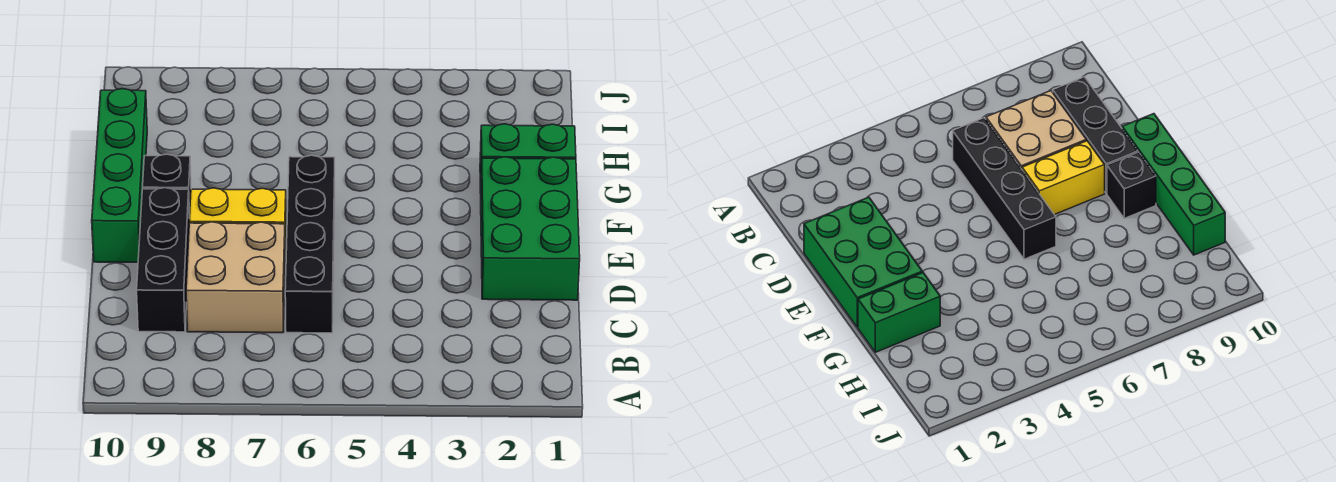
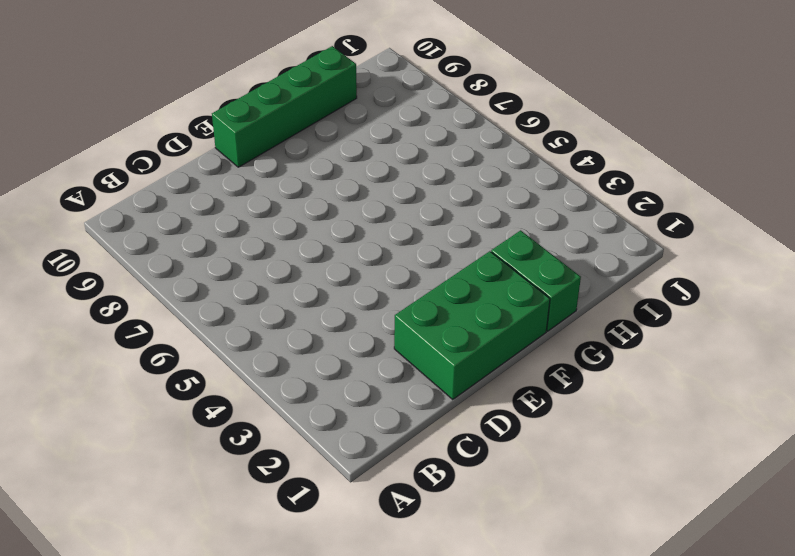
none -> black brick C6:F6 level 1
none -> tan brick C7:D8 level 1

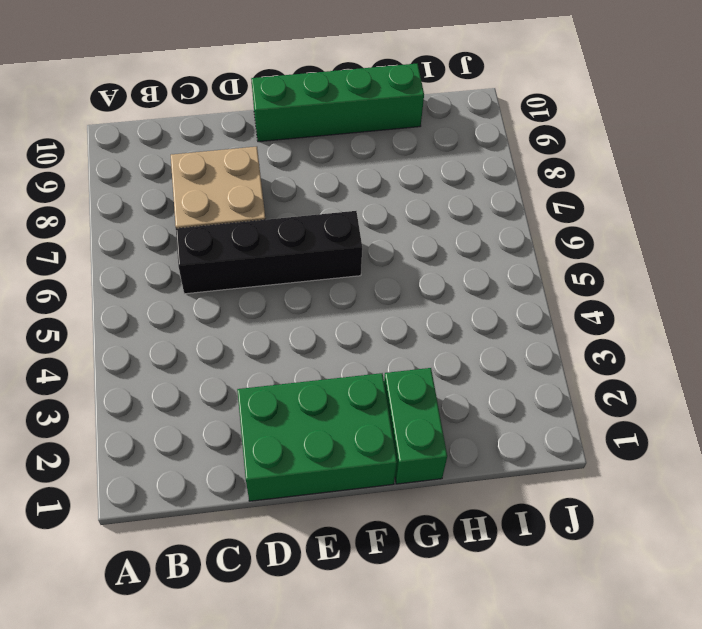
none -> black brick C9:E9 level 1
none -> yellow brick E7:E8 level 1

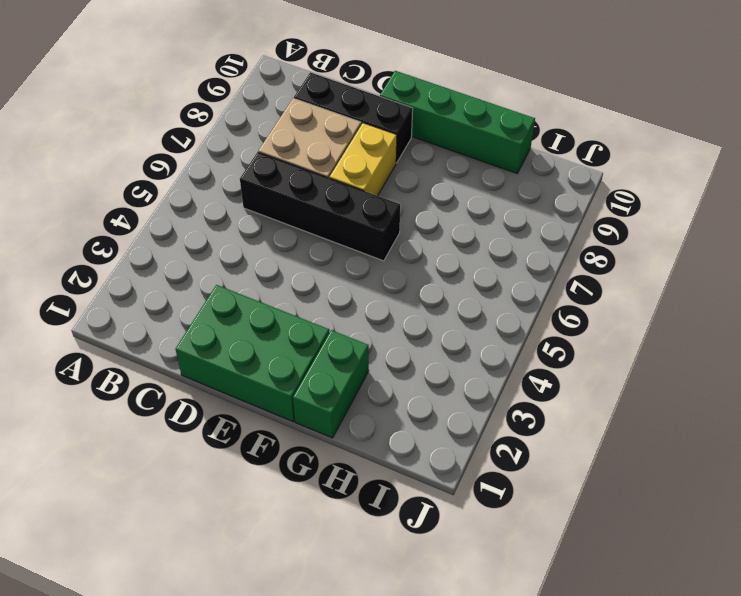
none -> black brick F9 level 1

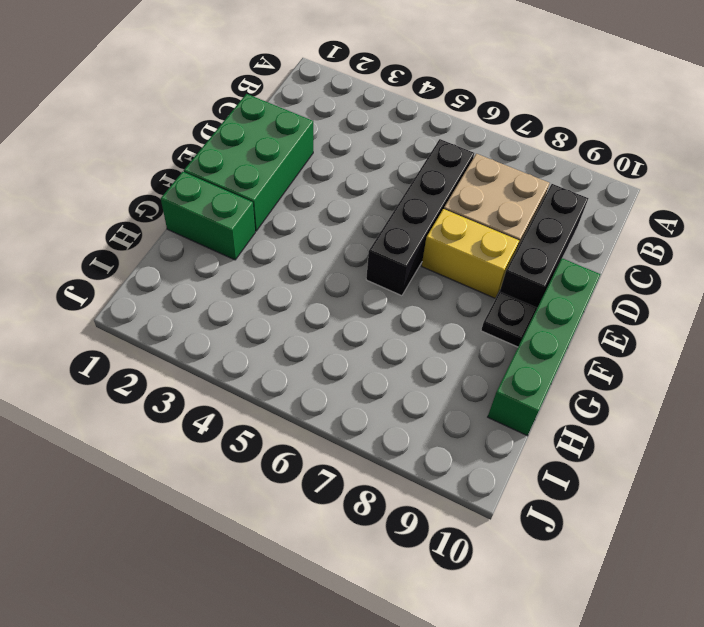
black plate F9 level 1 -> black brick F9 level 1

